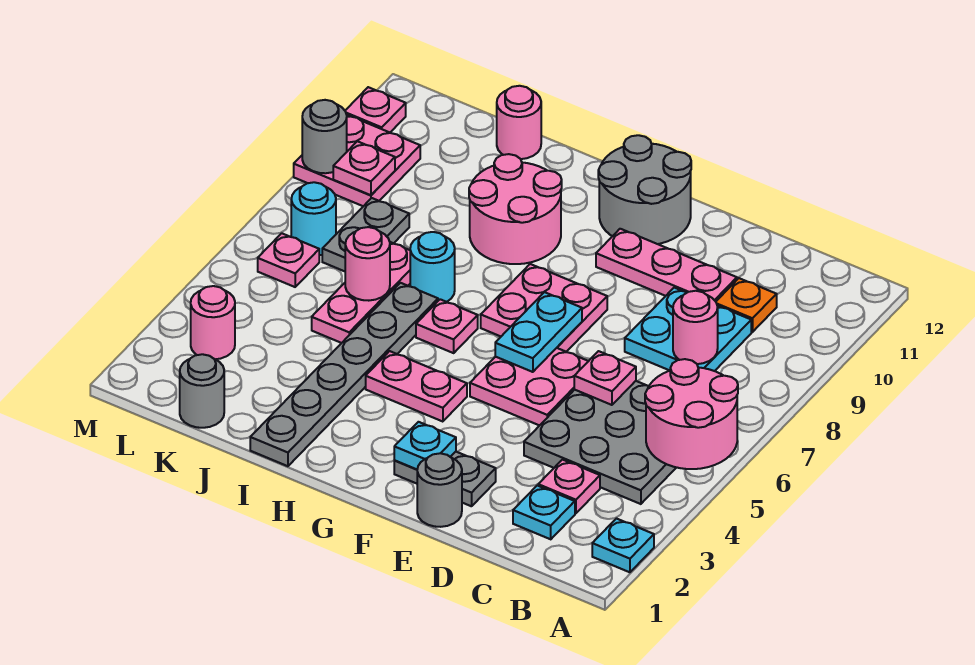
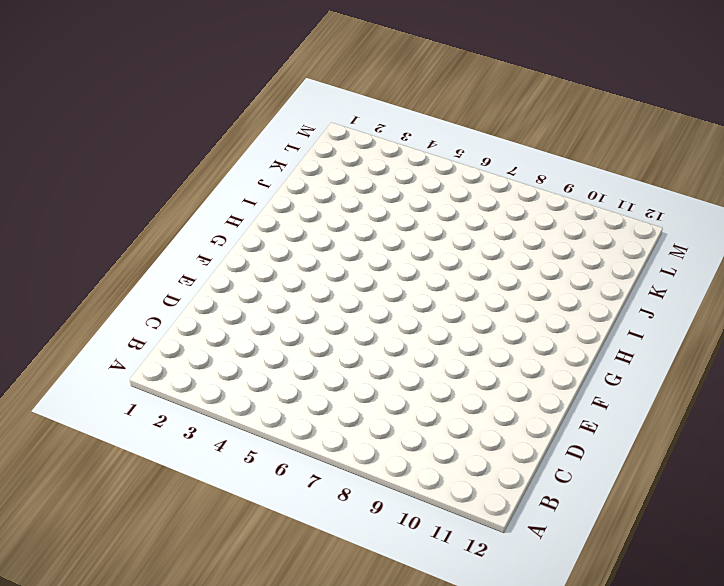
none -> cyan plate A2 level 1
none -> grey plate B4:D6 level 1
none -> cyan plate C2 level 1
none -> pink plate C3 level 1

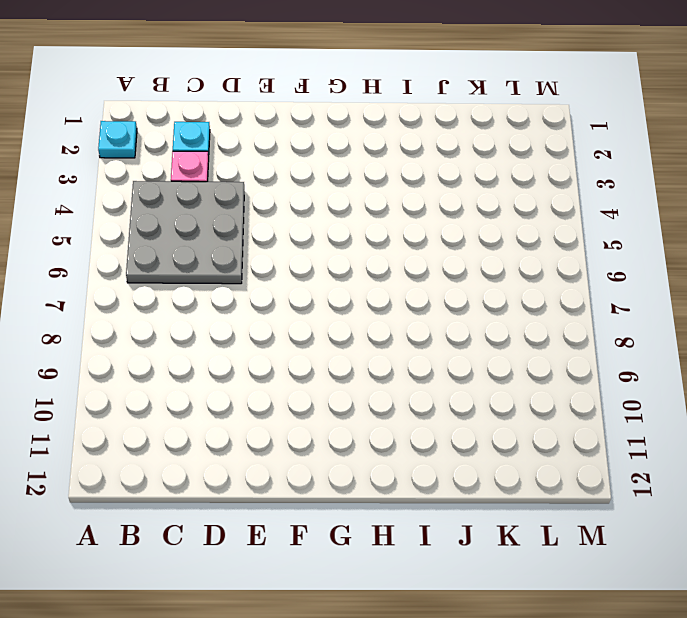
none -> cyan plate C8:D9 level 1
none -> orange plate C10 level 1
none -> pink plate D10:F10 level 1
none -> grey round brick E1 level 1

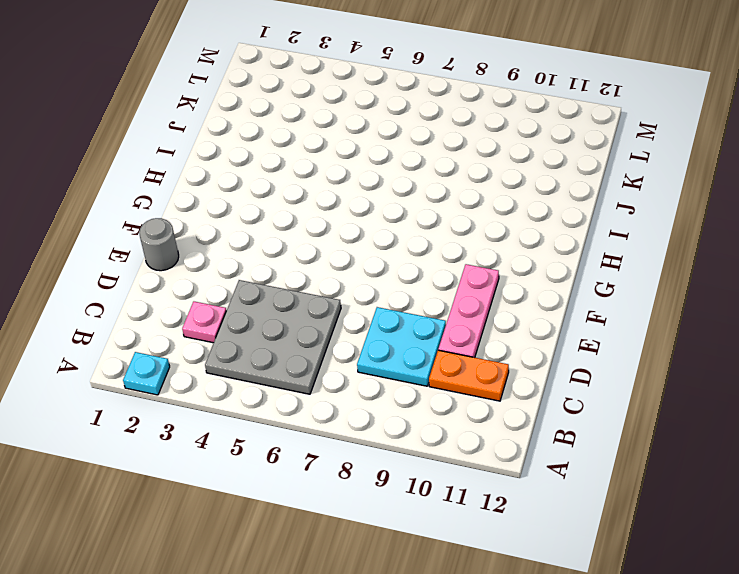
orange plate C10:C11 level 1 -> orange plate C10 level 1
none -> cyan plate C2 level 1
none -> grey plate E2:F2 level 1
none -> pink plate E5:F6 level 1
none -> pink plate F7:G8 level 1

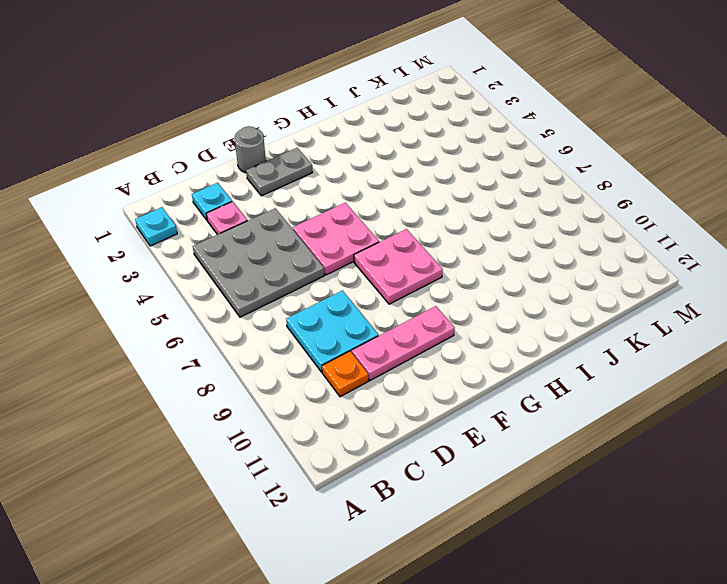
none -> grey round brick F11:G12 level 1
none -> pink plate G4:H4 level 1
none -> pink plate H6 level 1
none -> pink round brick H9:I10 level 1

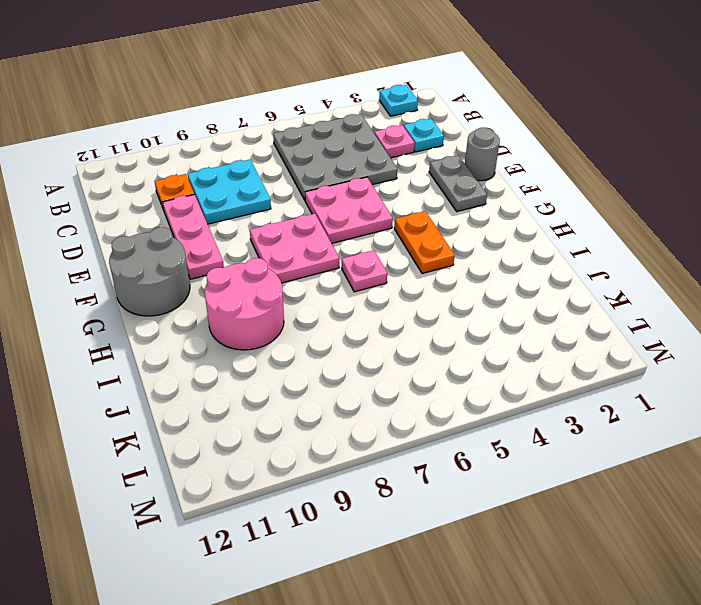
orange plate G4:H4 level 1 -> pink plate G4:H4 level 1
none -> grey plate I1:I6 level 1
none -> cyan round brick I7 level 1
none -> pink plate J5:J7 level 1
none -> pink round brick J12 level 1

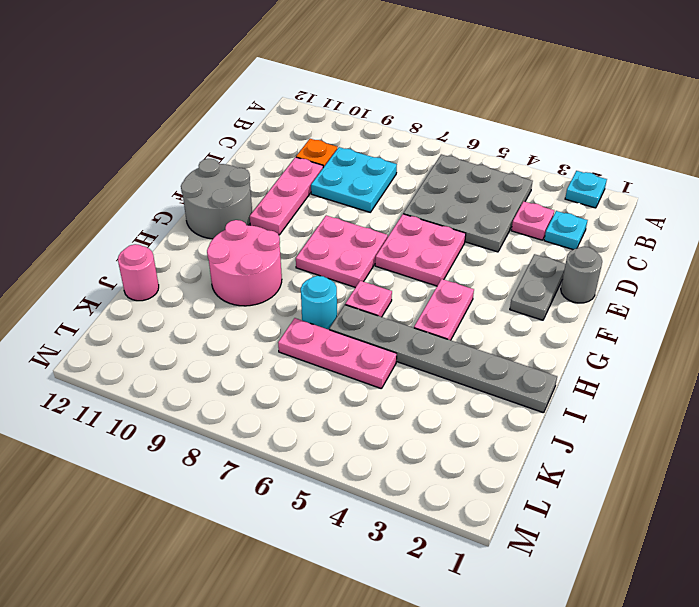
none -> grey round brick K1 level 1
none -> grey plate K7:K8 level 1
none -> pink round brick L3 level 1
none -> pink plate L6 level 1

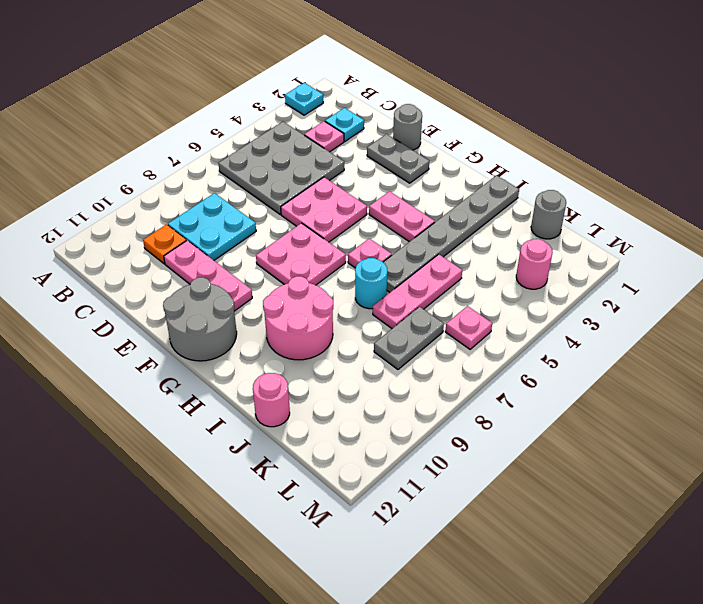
none -> cyan round brick L7 level 1
none -> pink plate L9:M10 level 1
none -> pink plate M11 level 1
none -> pink round brick A5:B6 level 2

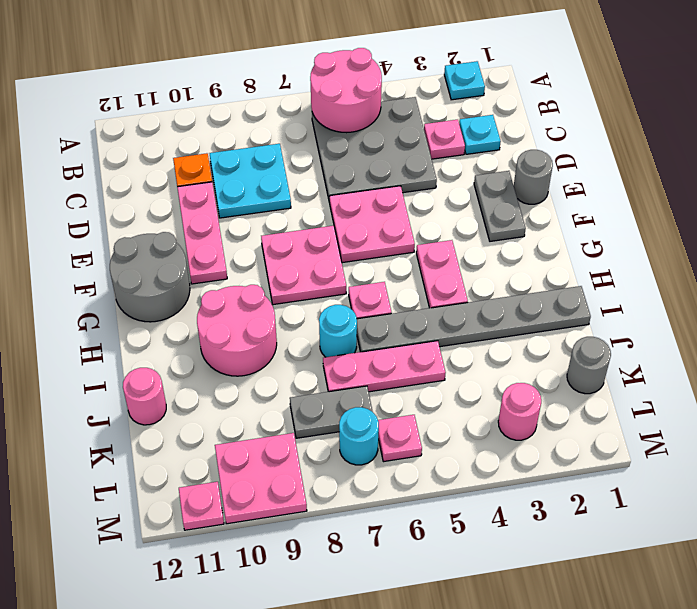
none -> pink round brick C8 level 2
none -> pink plate D6 level 2
none -> cyan plate F2 level 2
none -> cyan plate F6:F7 level 2

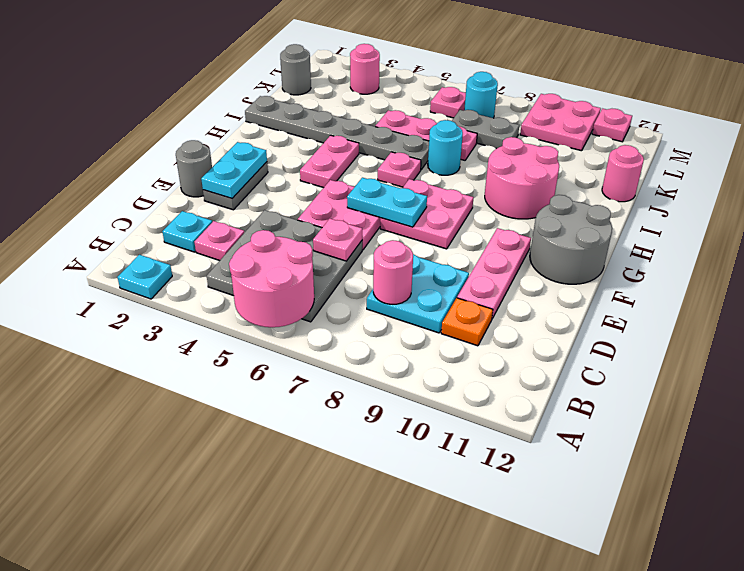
cyan plate E2:F2 level 2 -> cyan plate F2 level 2
none -> pink round brick J6 level 2
none -> pink plate L9 level 2
none -> grey round brick M9 level 2

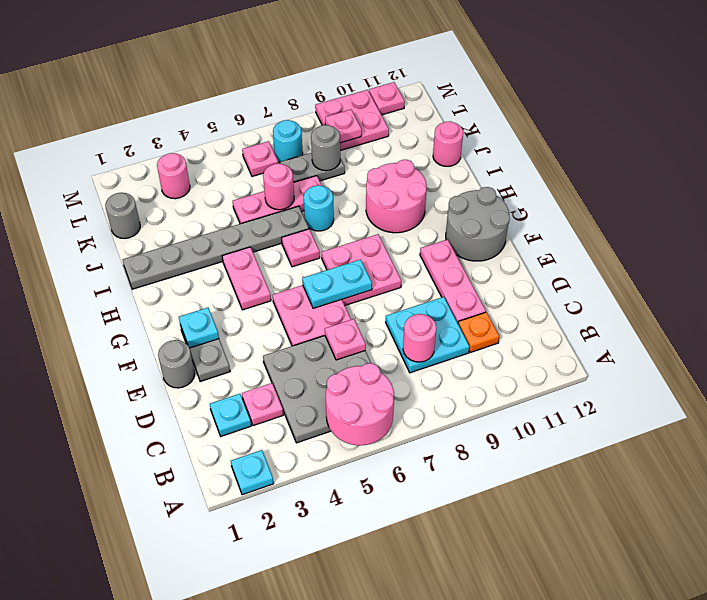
grey round brick K8 level 2 -> grey round brick M9 level 2

